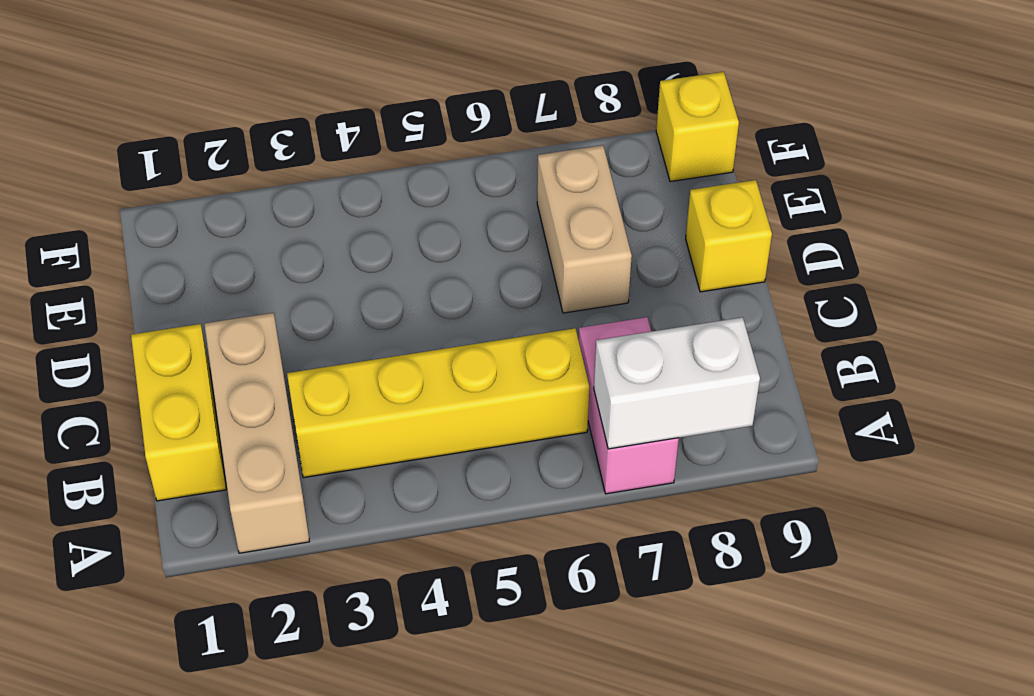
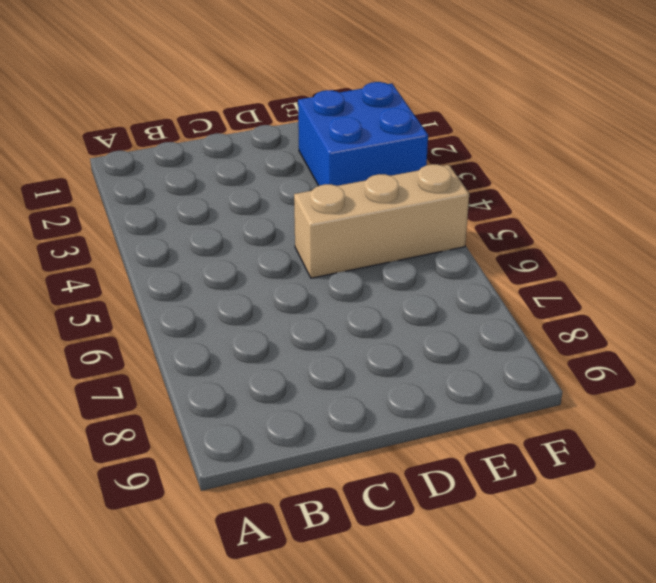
tan brick D5:F5 level 1 -> tan brick A2:C2 level 1
blue brick E2:F3 level 1 -> none
none -> pink brick A7:B7 level 1
none -> yellow brick B1:C1 level 1

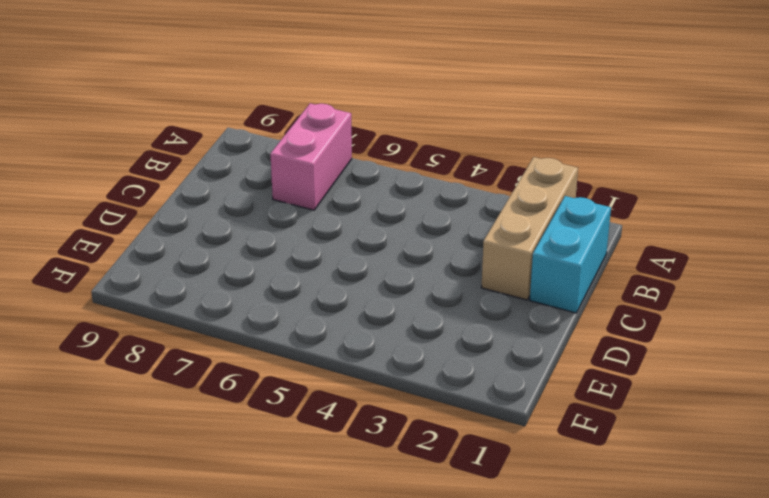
cyan brick B1:C1 level 1 -> yellow brick B1:C1 level 1
none -> yellow brick B3:B6 level 1
none -> tan brick D7:E7 level 1

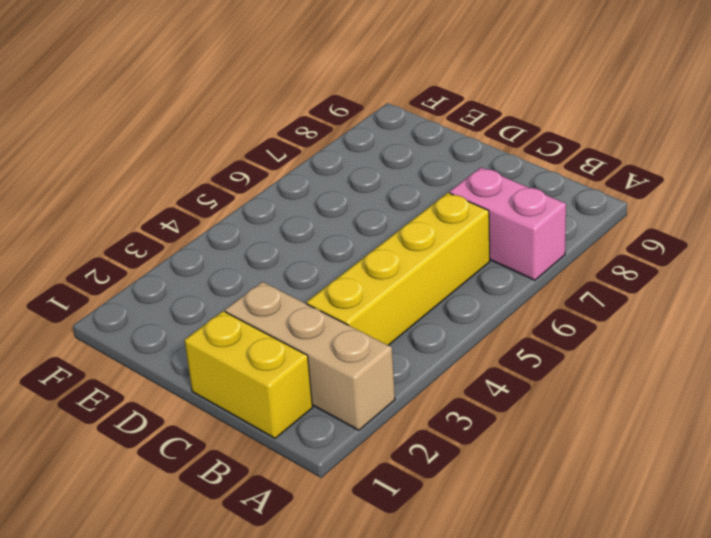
none -> tan brick D7:E7 level 1
none -> yellow brick D9 level 1

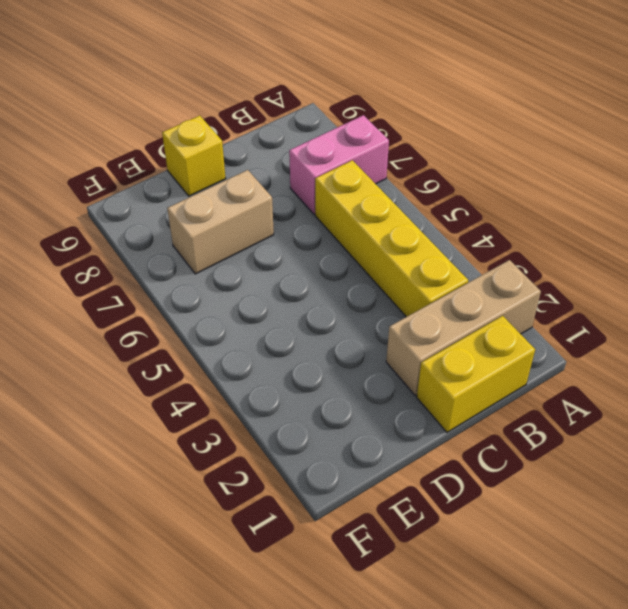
none -> yellow brick F9 level 1
none -> white brick A7:A8 level 2

